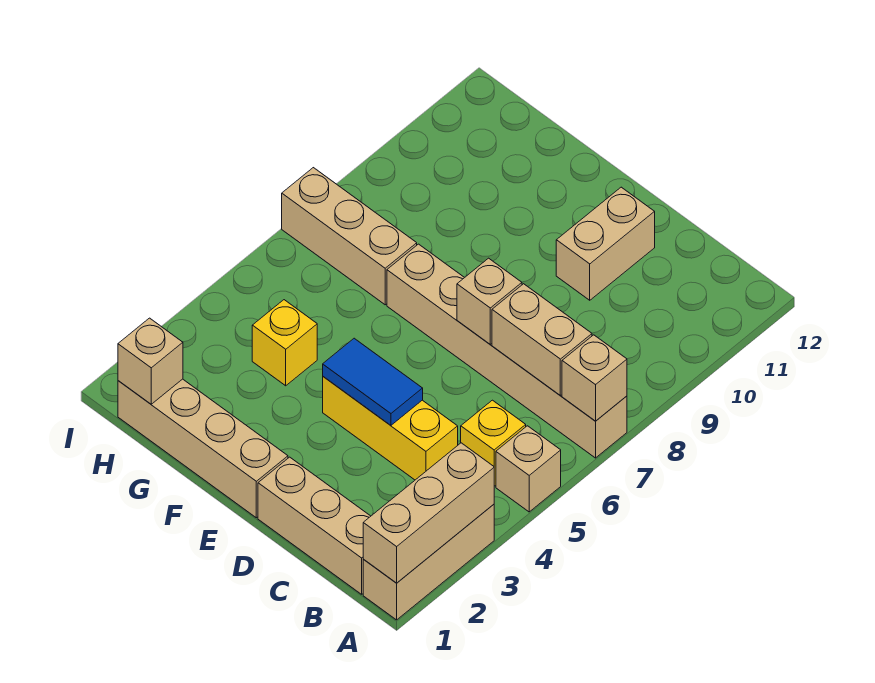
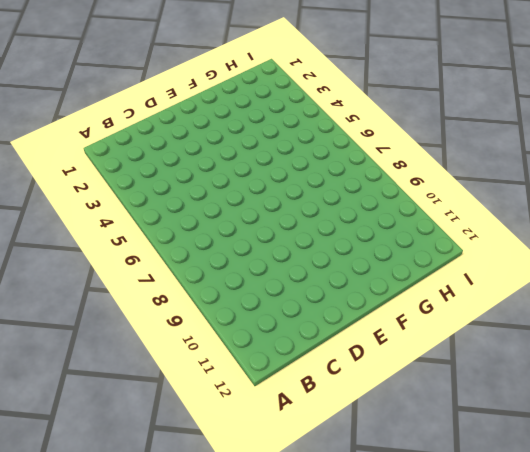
none -> tan brick A1:A3 level 1
none -> tan brick A5 level 1
none -> tan brick A7:F7 level 1

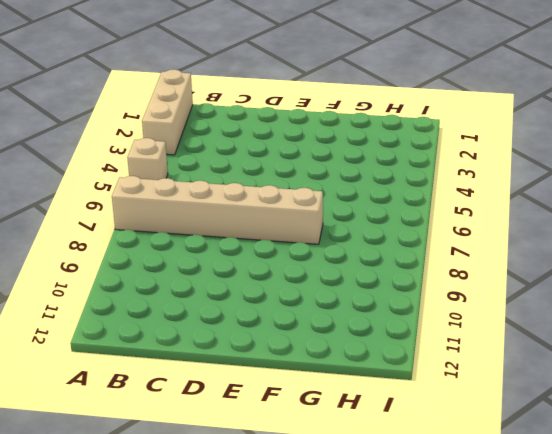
none -> tan brick B1:D1 level 1
none -> yellow brick B5 level 1
none -> yellow brick C4:E4 level 1

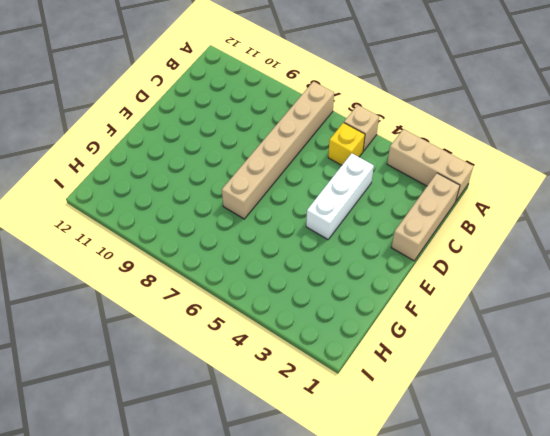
white brick C4:E4 level 1 -> yellow brick C4:E4 level 1
none -> tan brick D10:D11 level 1
none -> tan brick E1:H1 level 1
none -> yellow brick G4 level 1

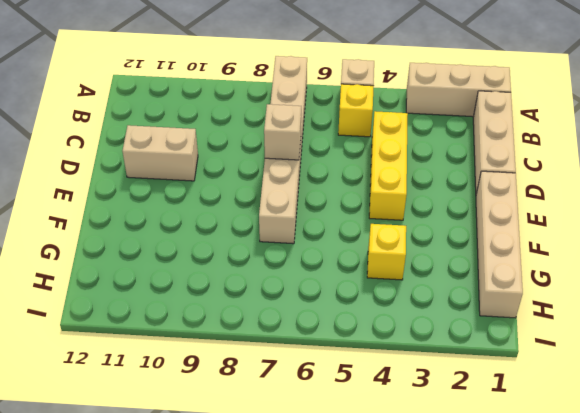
none -> tan brick G7:I7 level 1
none -> tan brick A1:A3 level 2
none -> tan brick A7 level 2

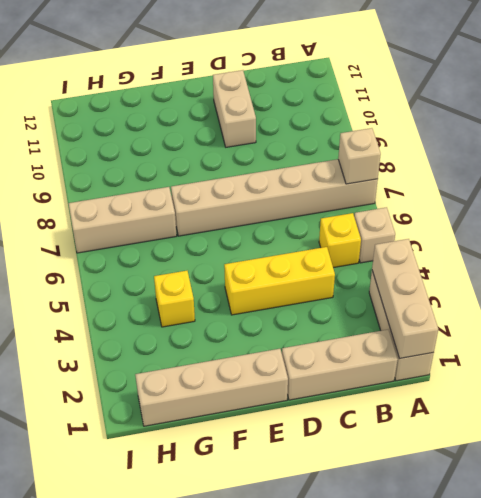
none -> tan brick B7:C7 level 2
none -> blue tile D4:E4 level 2
none -> tan brick D7 level 2

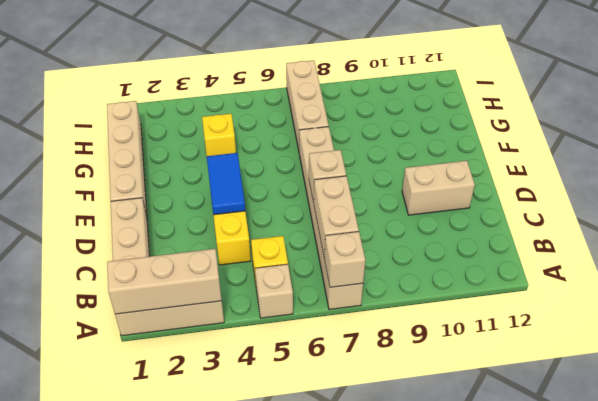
none -> tan brick H1 level 2

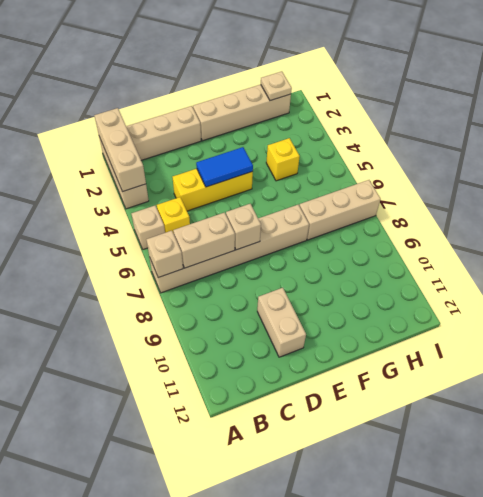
tan plate H1 level 2 -> tan brick H1 level 2

